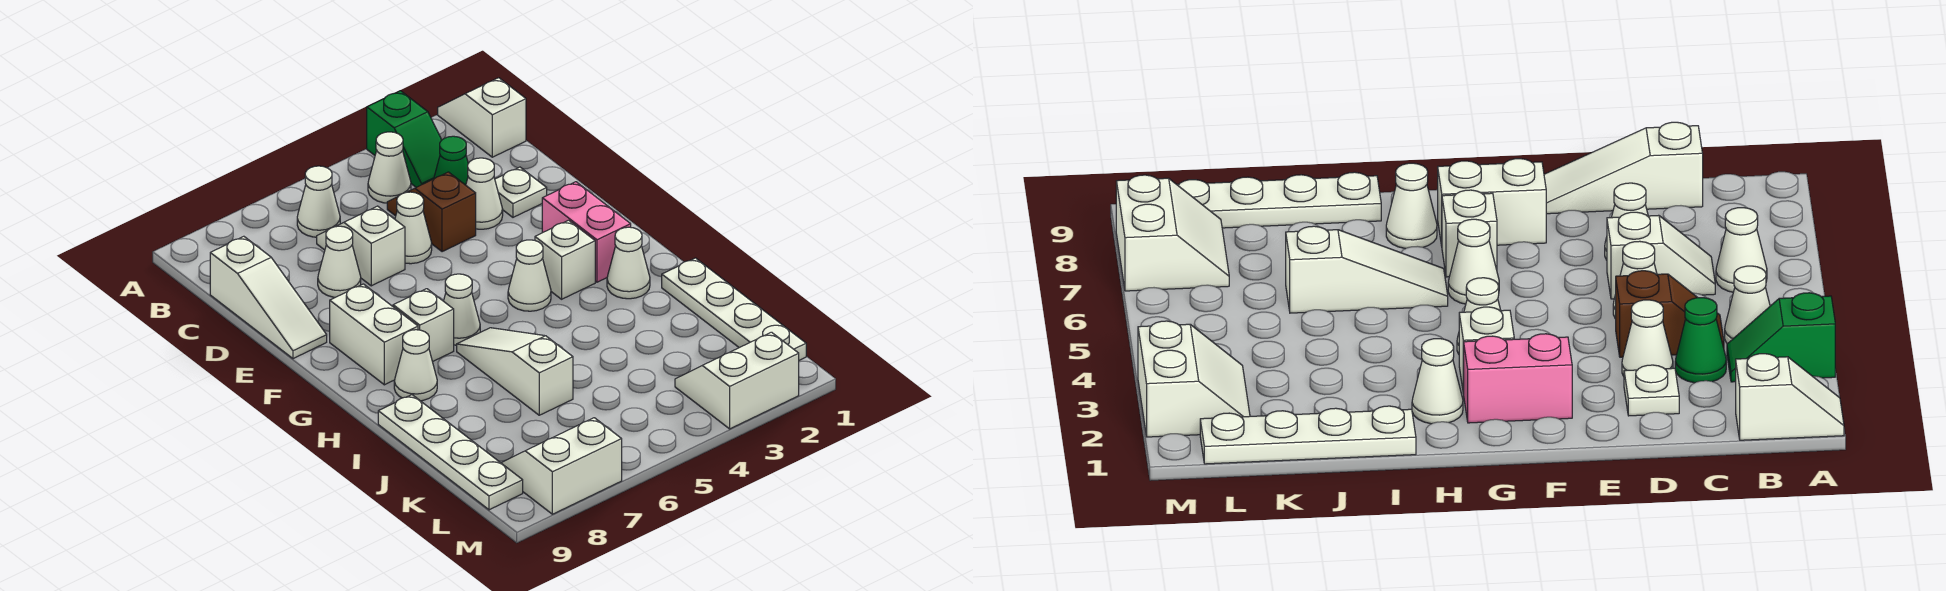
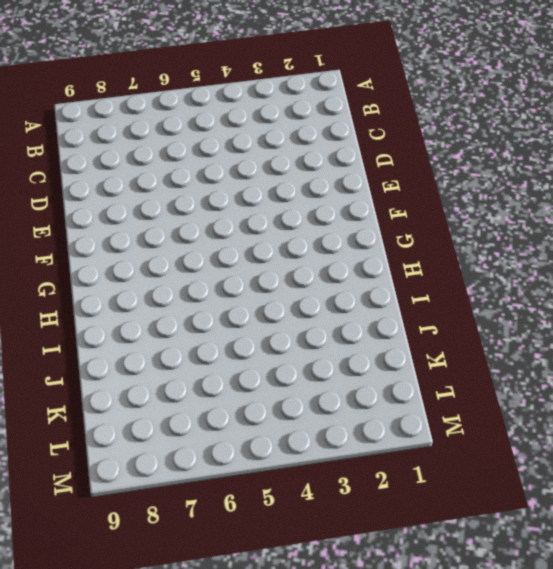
none -> white slope A1:B1 level 1 top B
none -> green slope A3:B3 level 1 top A
none -> white cone B4 level 1

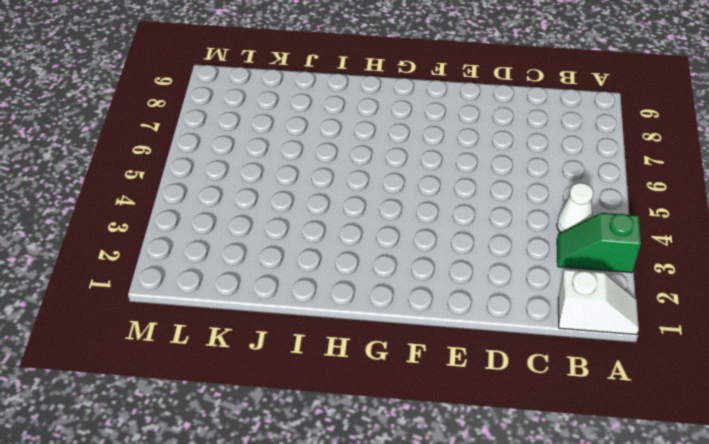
none -> white cone B6 level 1
none -> green cone C3 level 1
none -> brown slope C4:D4 level 1 top D

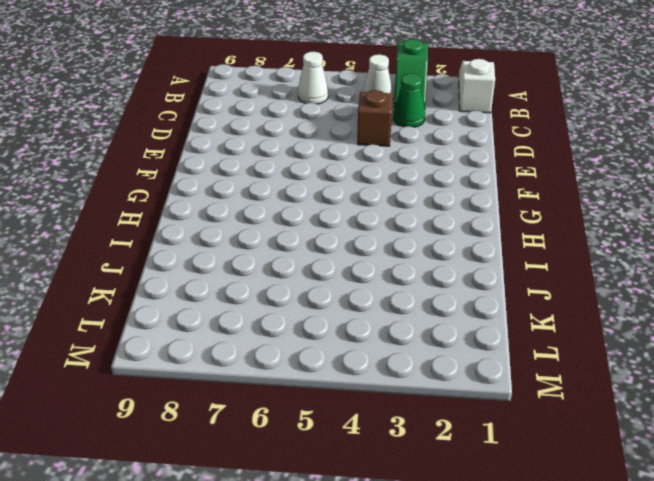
none -> white slope C6:D6 level 1 top D
none -> white slope C9:E9 level 1 top C
none -> white plate D2 level 1

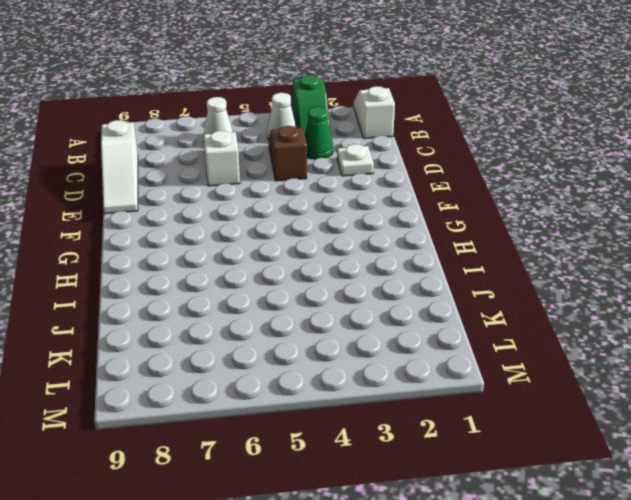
none -> white cone D3 level 1
none -> white cone D5 level 1
none -> white cone D7 level 1

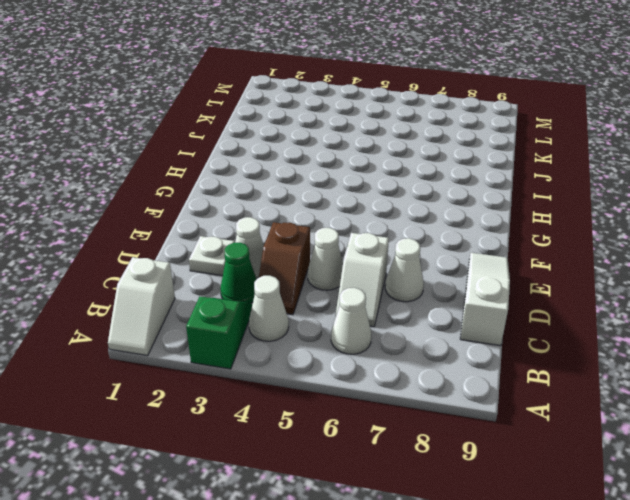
none -> pink brick F2:G2 level 1
none -> white brick F8:G8 level 1
none -> white brick G3 level 1

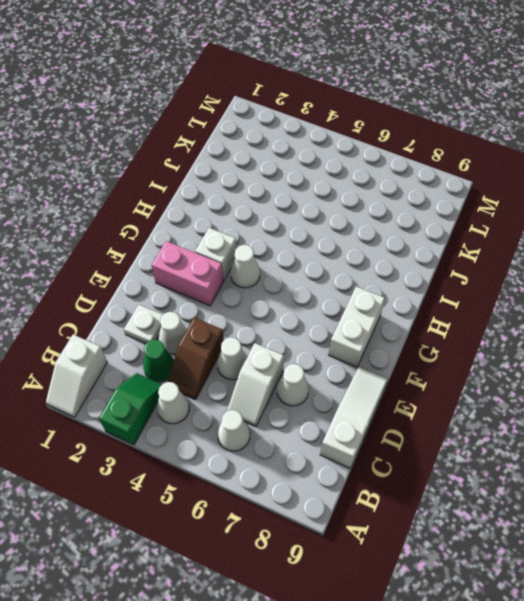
pink brick F2:F3 level 1 -> pink brick F2:G2 level 1
none -> white cone G6 level 1
none -> white brick G7 level 1
none -> white cone H2 level 1

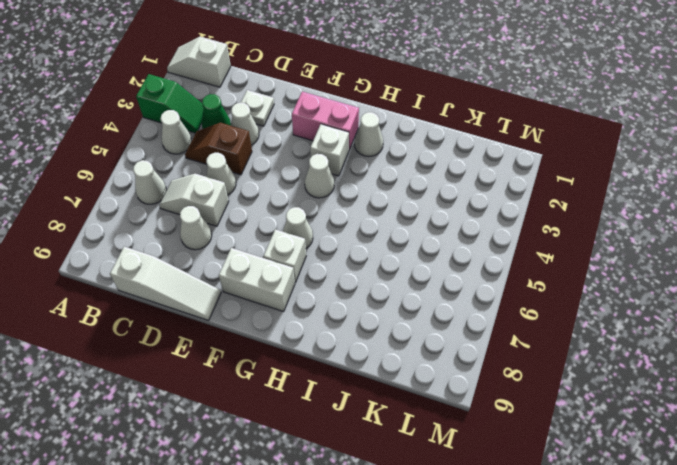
none -> white slope H6:J6 level 1 top J
none -> white cone H8 level 1
none -> white plate I1:L1 level 1

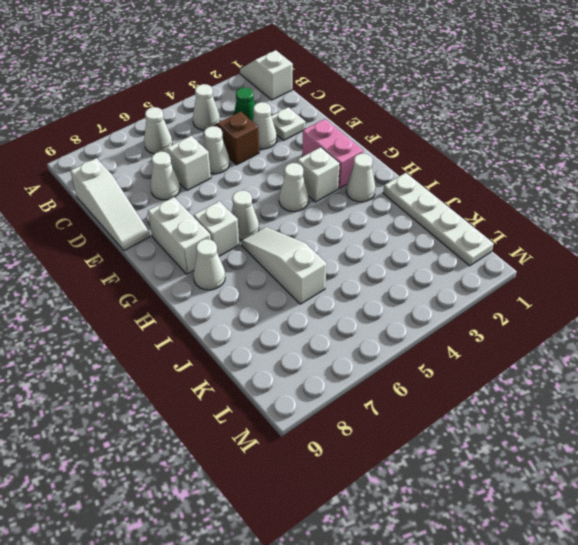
none -> green slope A3:B3 level 1 top A
none -> white plate I9:L9 level 1
none -> white slope L2:M3 level 1 top M

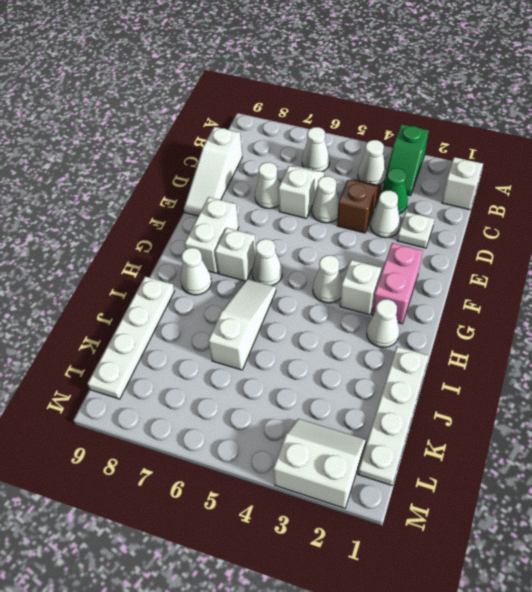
none -> white slope L7:M8 level 1 top M

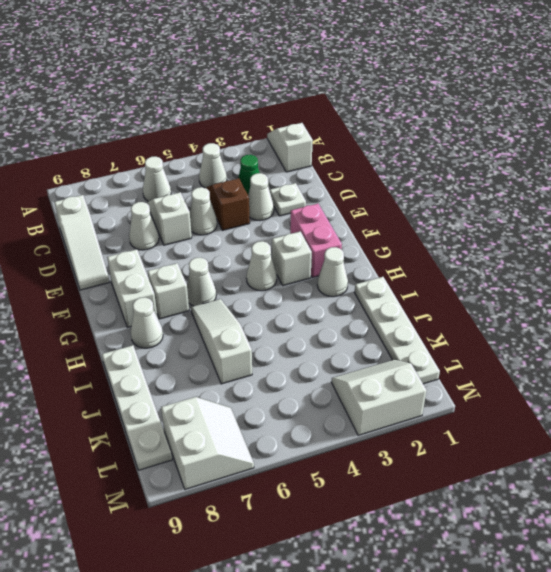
white slope L7:M8 level 1 top 8 -> white slope L7:M8 level 1 top M
none -> green slope A3:B3 level 1 top A

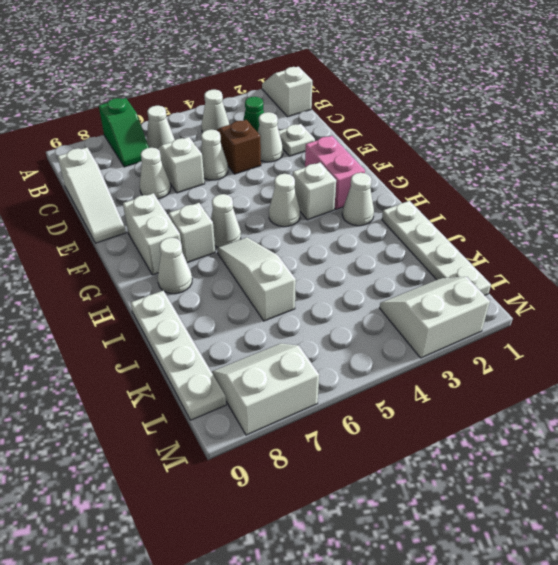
green slope A7:B7 level 1 top A -> green slope A3:B3 level 1 top A

